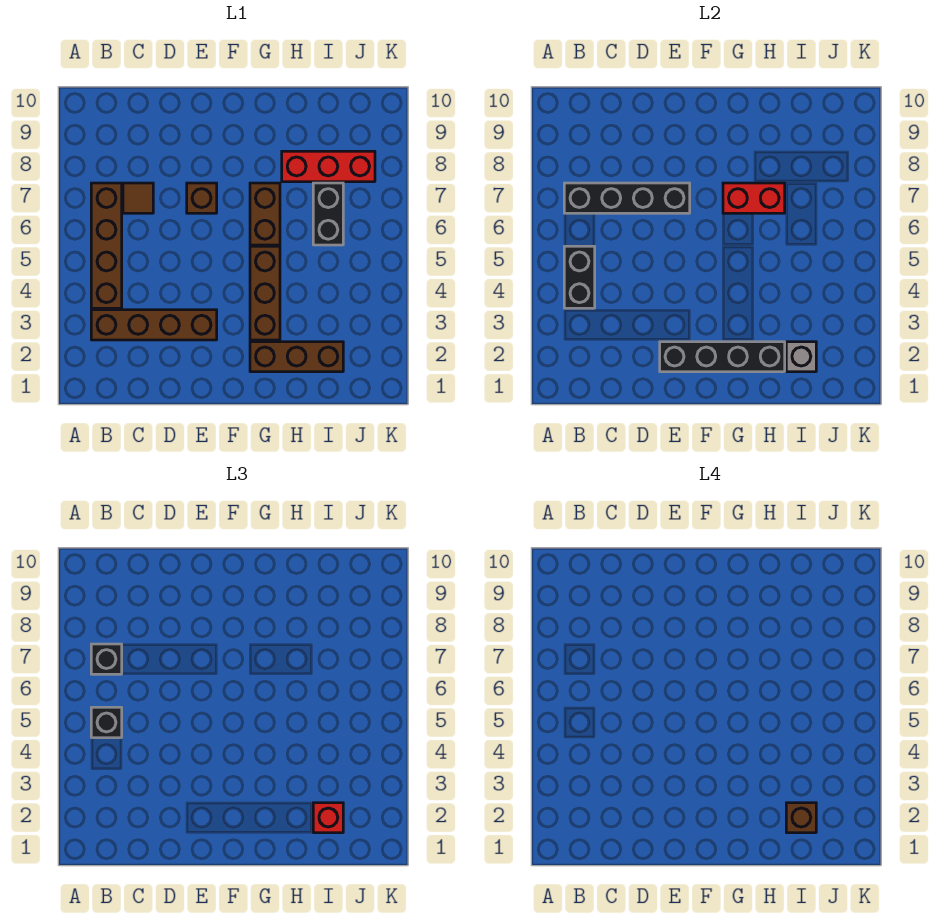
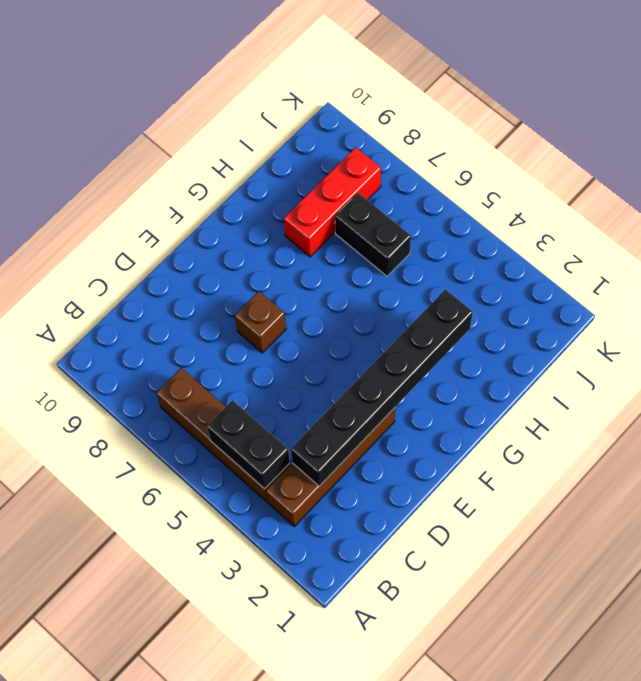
black brick C3:H3 level 2 -> none
none -> brown tile C7 level 1
none -> brown brick G2:I2 level 1
none -> brown brick G3:G5 level 1

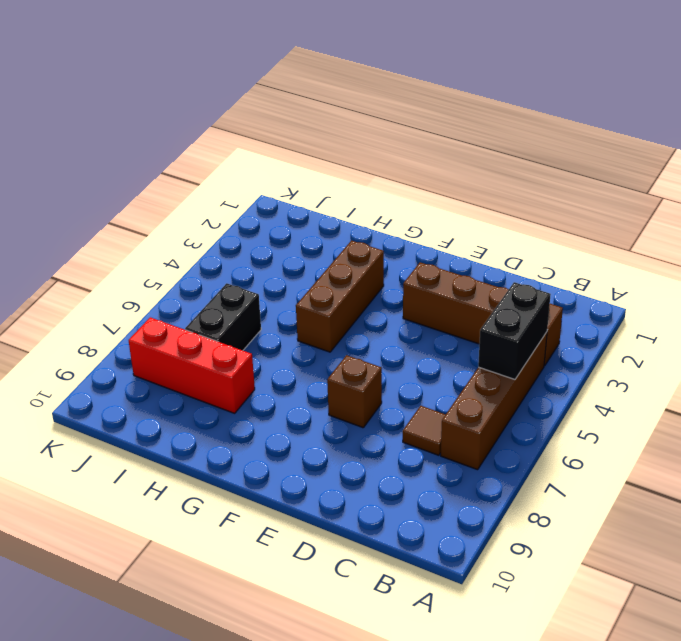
none -> brown brick G2:I2 level 1
none -> brown brick G6:G7 level 1
none -> black brick B7:E7 level 2

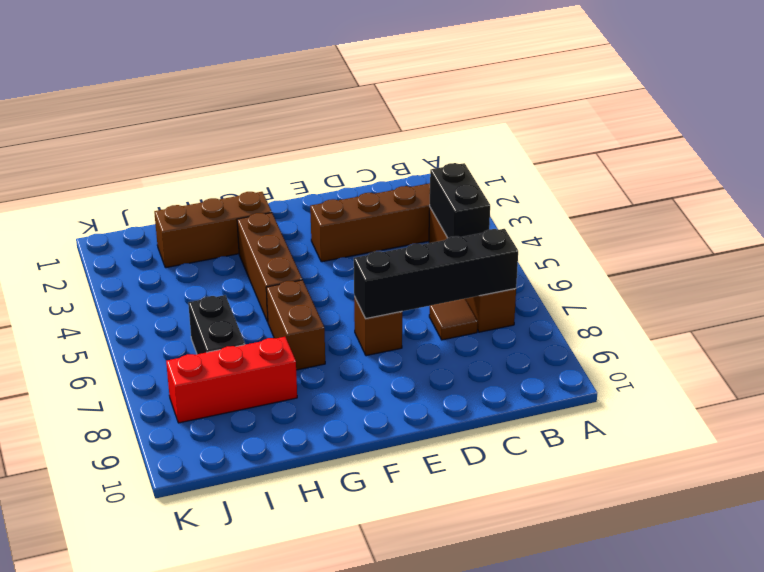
none -> black brick E2:H2 level 2
none -> red brick G7:H7 level 2
none -> grey brick I2 level 2

